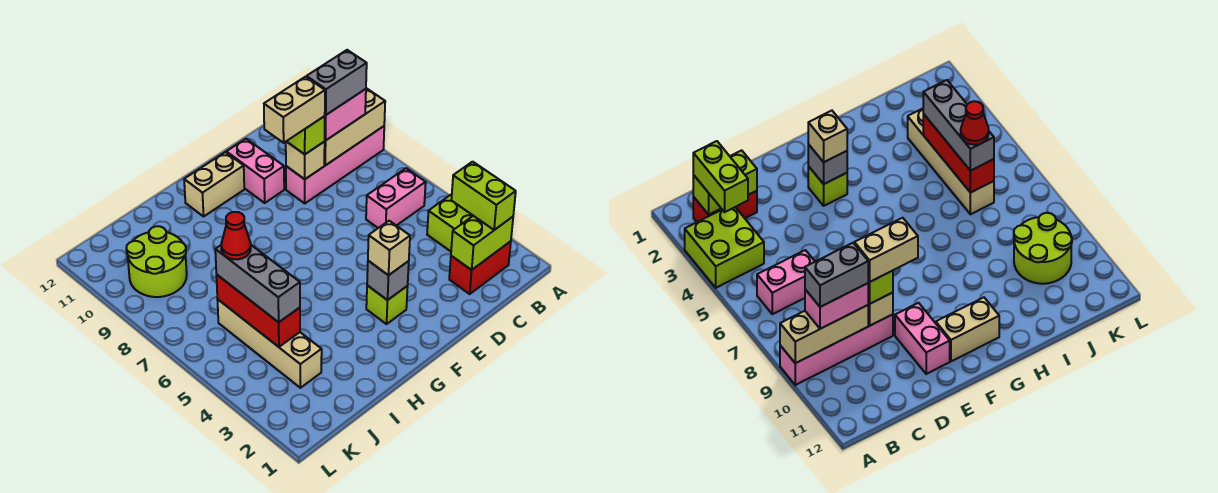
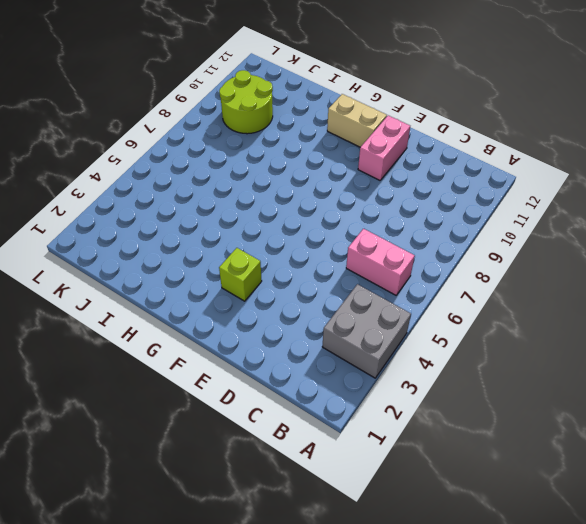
grey brick A3:B4 level 1 -> lime brick A3:B4 level 1
none -> pink brick A9:D9 level 1
none -> red brick B2:C2 level 1
none -> tan brick J3:J6 level 1

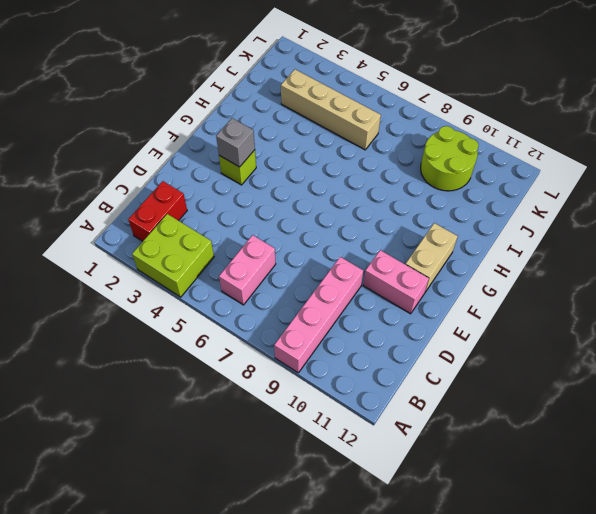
none -> tan brick A9:C9 level 2
none -> lime brick B2:C2 level 2
none -> tan brick D9 level 2

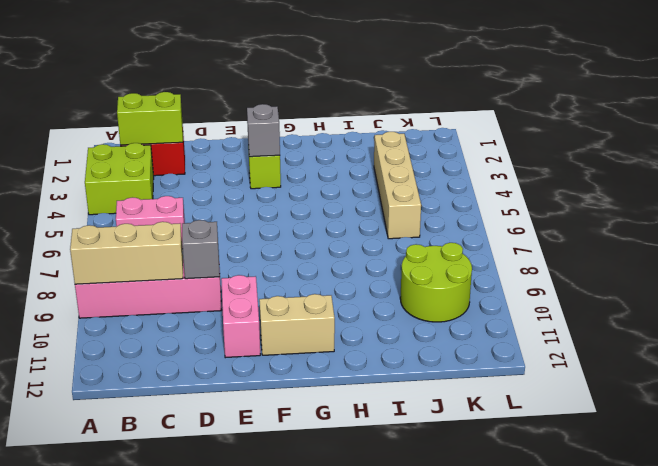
grey brick D9 level 2 -> tan brick D9 level 2
none -> red brick J4:J6 level 2
none -> lime brick B2:B3 level 3
none -> pink brick B9:C9 level 3

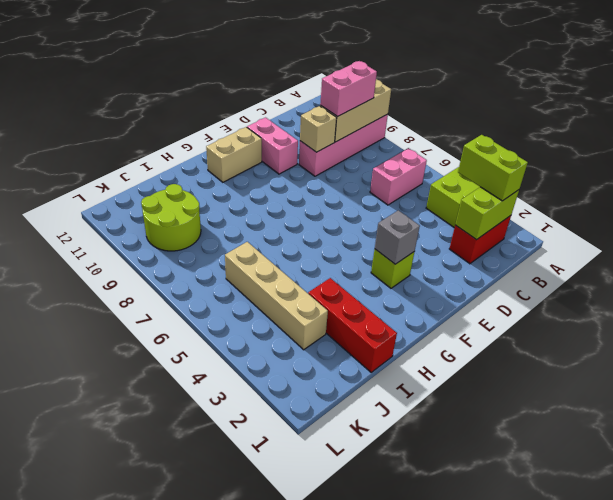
red brick I1:I3 level 1 -> red brick J4:J6 level 2
none -> lime brick D9 level 3
none -> tan brick F3 level 3
none -> grey brick J4:J6 level 3

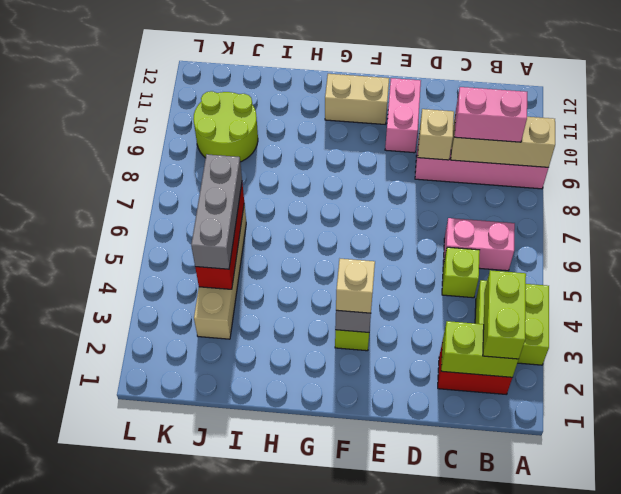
lime brick C5 level 1 -> lime brick D9 level 3
none -> grey brick B9:C9 level 4
none -> tan brick D9:E9 level 4
none -> red cone J6 level 4

